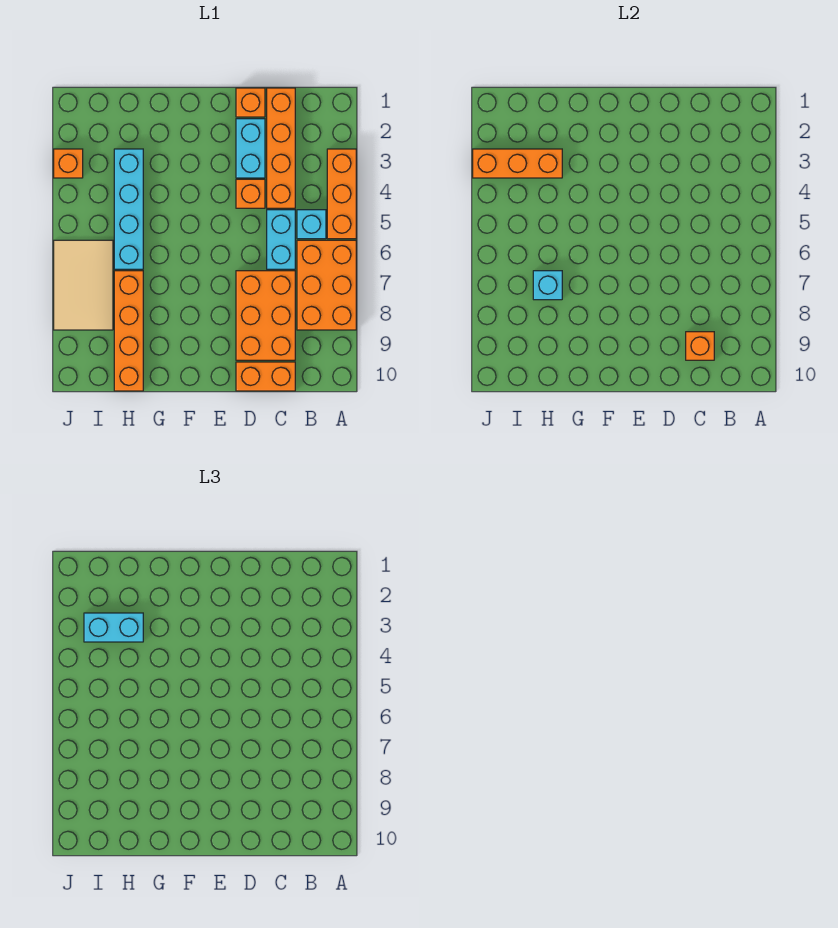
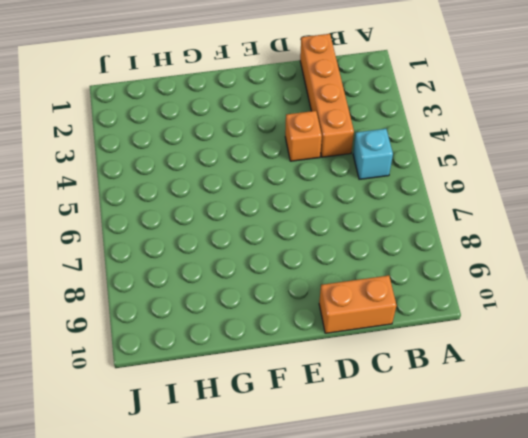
none -> orange brick A3:A5 level 1
none -> orange brick A6:B8 level 1
none -> cyan brick C5:C6 level 1

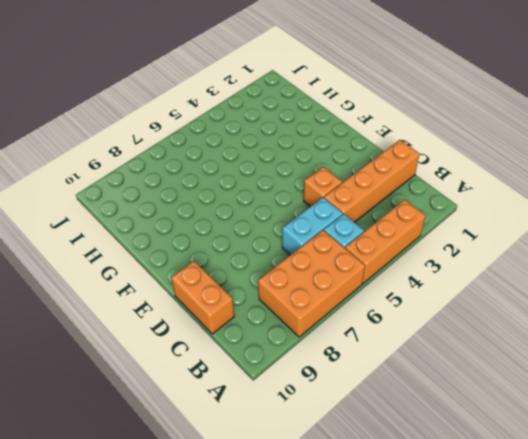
none -> orange brick C7:D9 level 1
none -> orange brick D1 level 1
none -> cyan brick D2:D3 level 1

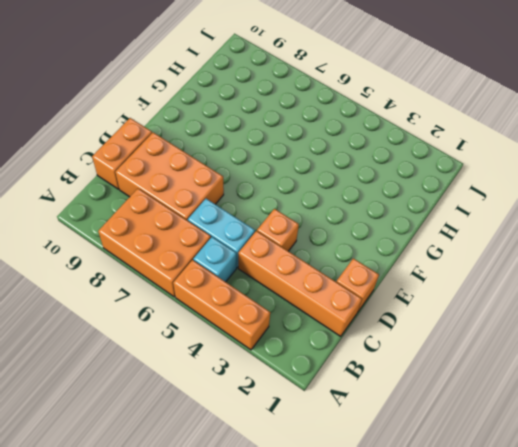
none -> cyan brick D2:D3 level 1
none -> cyan brick H3:H6 level 1
none -> orange brick H7:H10 level 1

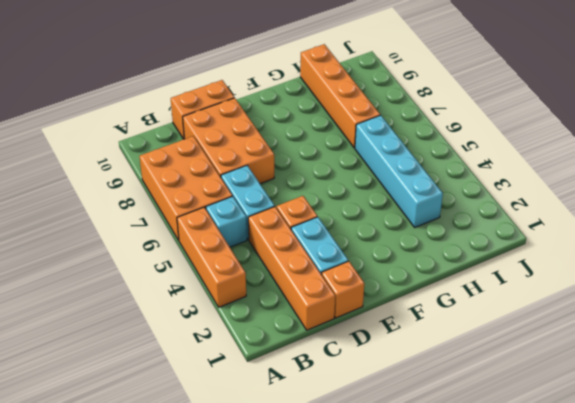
none -> tan tile I6:J8 level 1
none -> orange brick J3 level 1
none -> orange brick C9 level 2

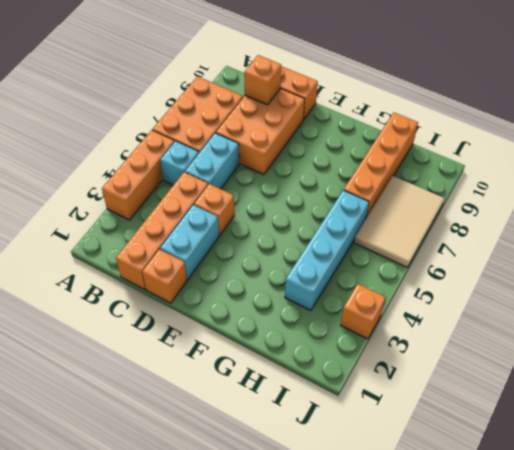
none -> orange brick H3:J3 level 2
none -> cyan brick H7 level 2
none -> cyan brick H3:I3 level 3

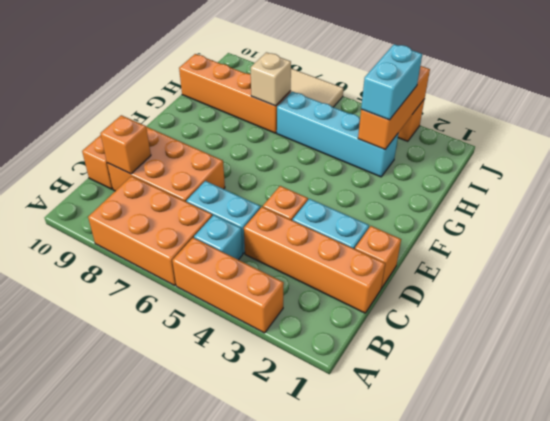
tan brick H7 level 2 -> cyan brick H7 level 2

